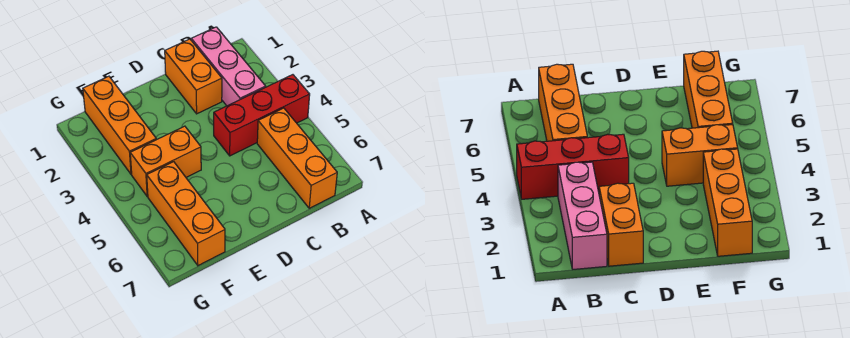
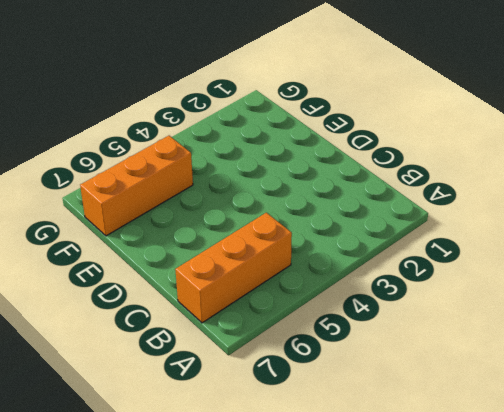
none -> red brick A4:C4 level 1
none -> pink brick B1:B3 level 1

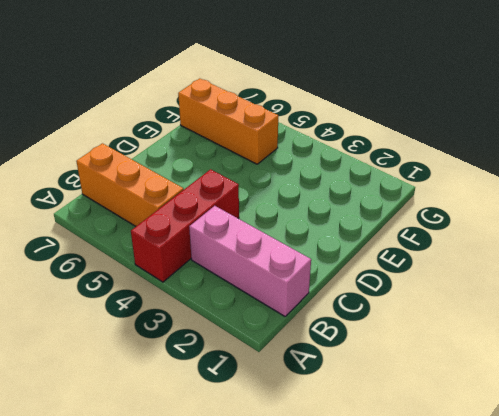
none -> orange brick C1:C2 level 1
none -> orange brick E4:F4 level 1

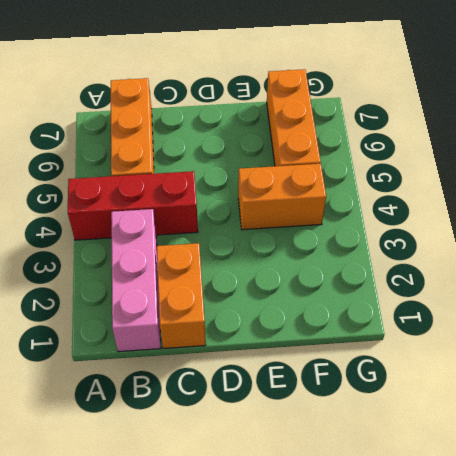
none -> orange brick F1:F3 level 1

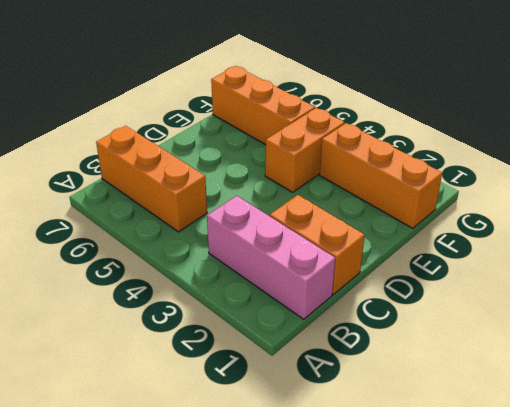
none -> red brick A4:C4 level 1

